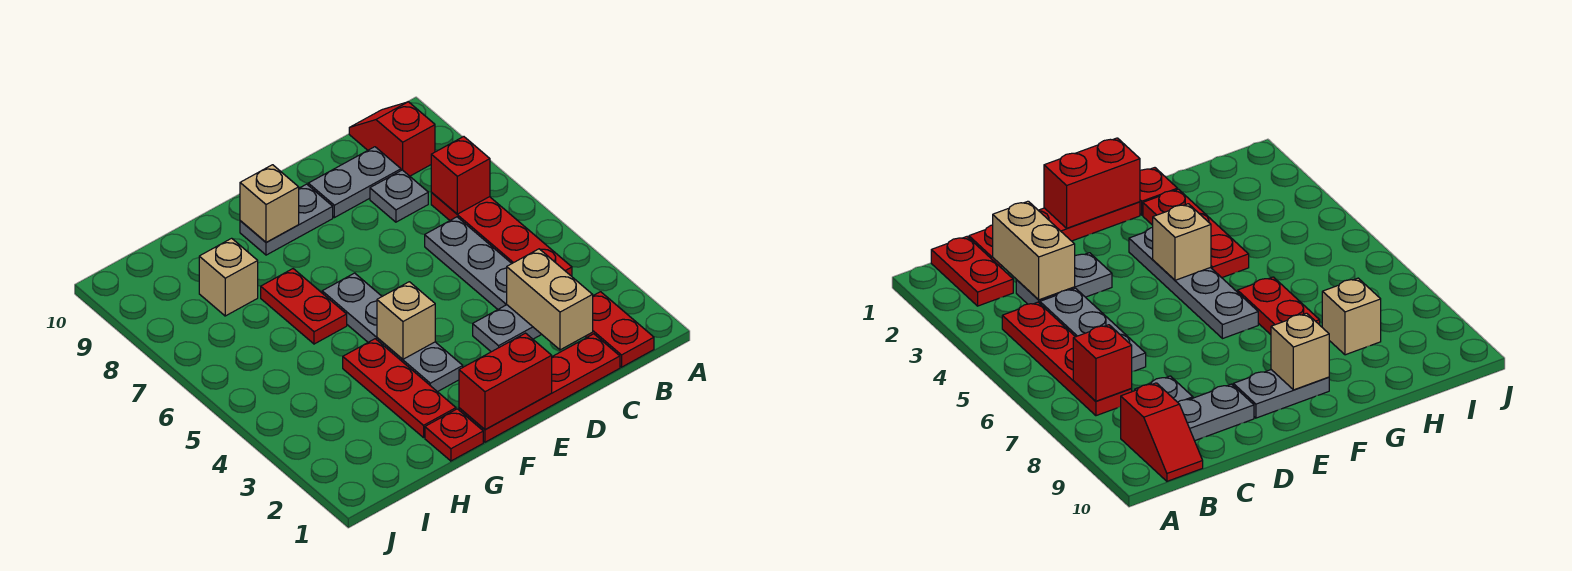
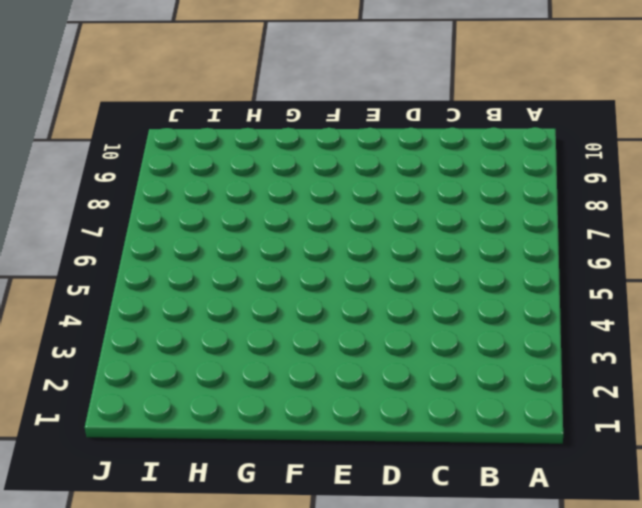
none -> red plate B1:B2 level 1
none -> red plate B4:B7 level 1
none -> red slope B9:B10 level 1 top 9

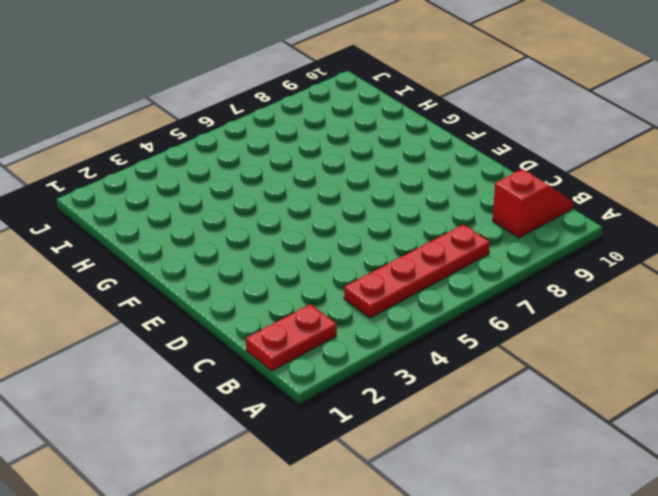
none -> red plate C1:F1 level 1
none -> grey plate C3:D3 level 1
none -> grey plate C4:C6 level 1

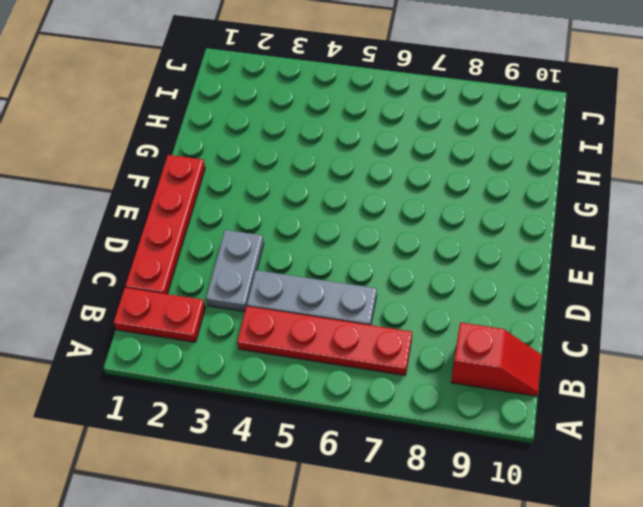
none -> grey plate C8 level 1
none -> grey plate C9:D9 level 1
none -> grey plate E9:F9 level 1

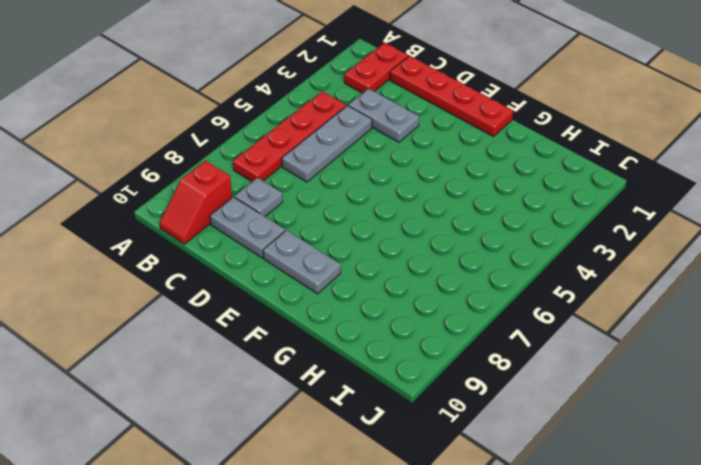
none -> grey plate F3:F6 level 1
none -> red plate G1 level 1
none -> red plate G2:G4 level 1

